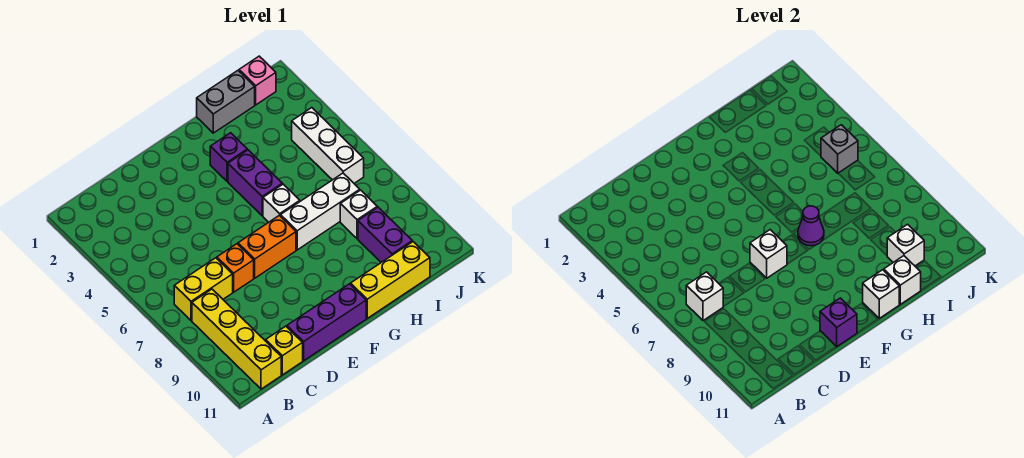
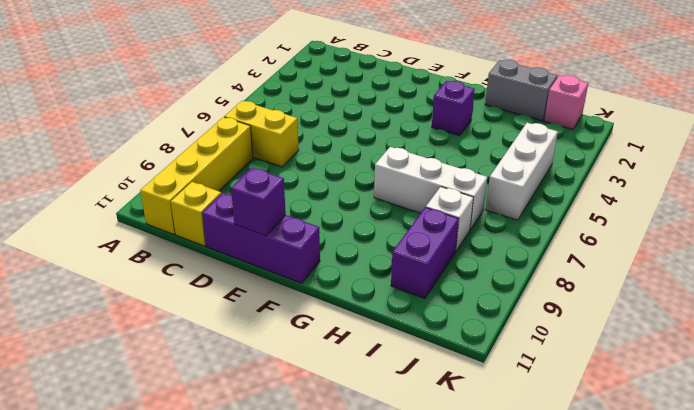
none -> orange brick D7 level 1
none -> orange brick E7:F7 level 1
none -> purple brick G4:G5 level 1

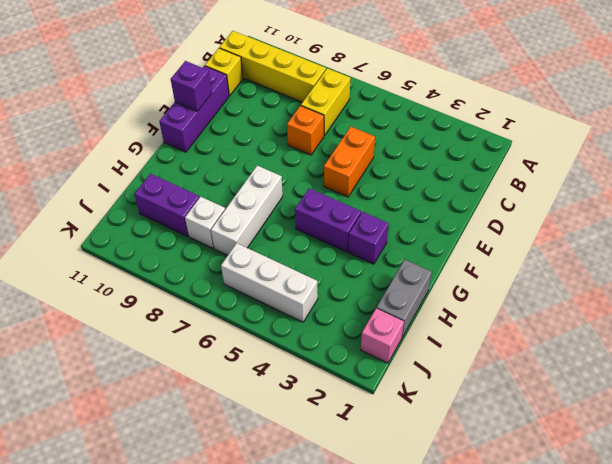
orange brick D5:E5 level 1 -> orange brick E7:F7 level 1
none -> white brick G6 level 1
none -> yellow brick G11:I11 level 1
none -> white brick B7 level 2

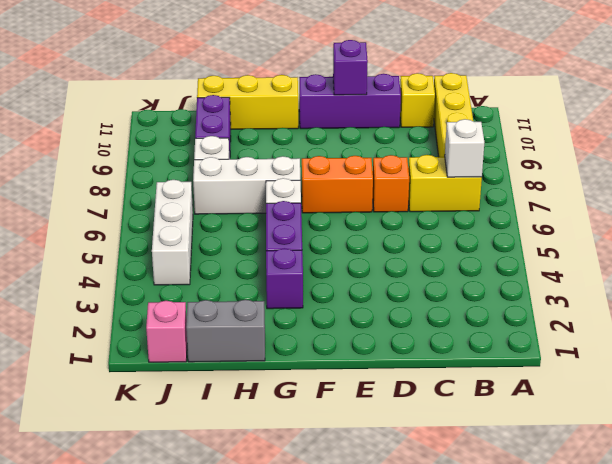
none -> white brick E7 level 2
none -> purple cone G7 level 2
none -> white brick G11 level 2

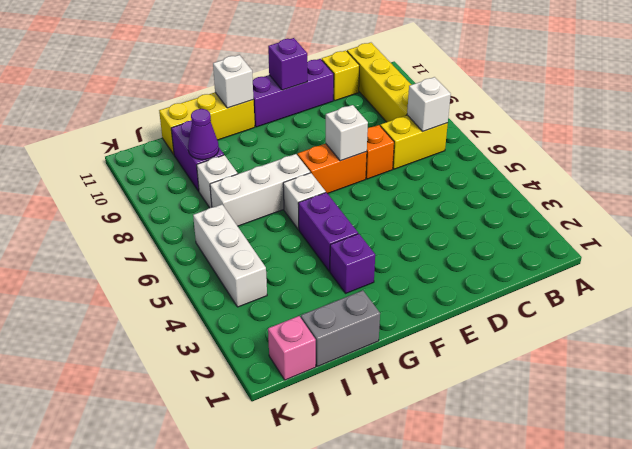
purple cone I9 level 2 -> purple cone G7 level 2
none -> white brick H11 level 2
none -> white brick I10 level 2
none -> grey brick J5 level 2

